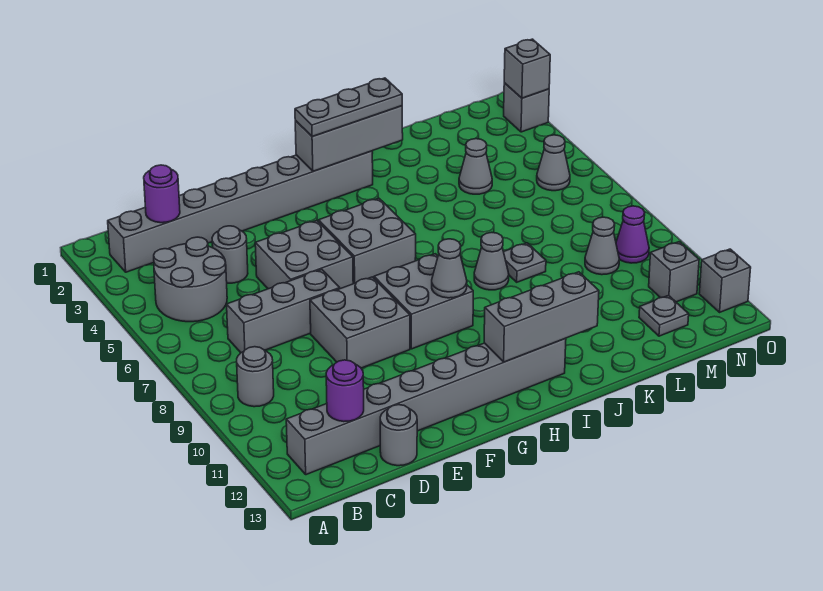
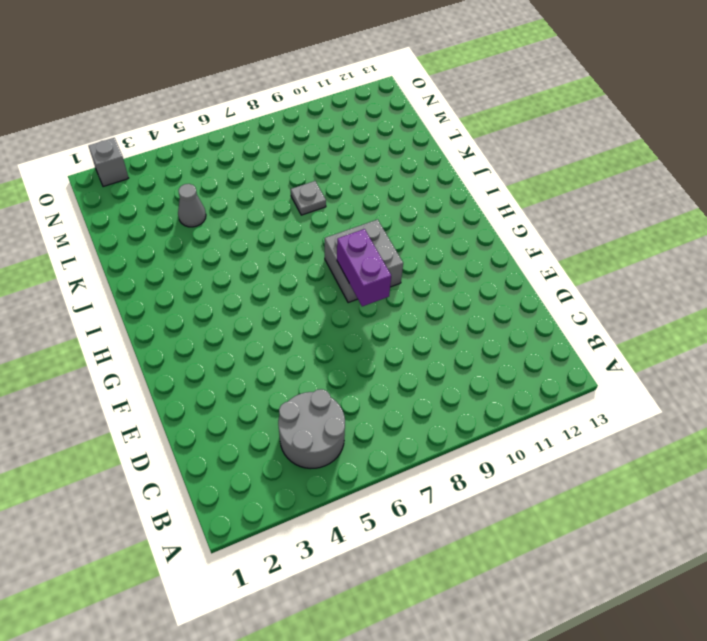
purple brick F8:G8 level 2 -> none
none -> grey brick B2:I2 level 1
none -> grey round brick B9 level 1
none -> grey brick B12:I12 level 1

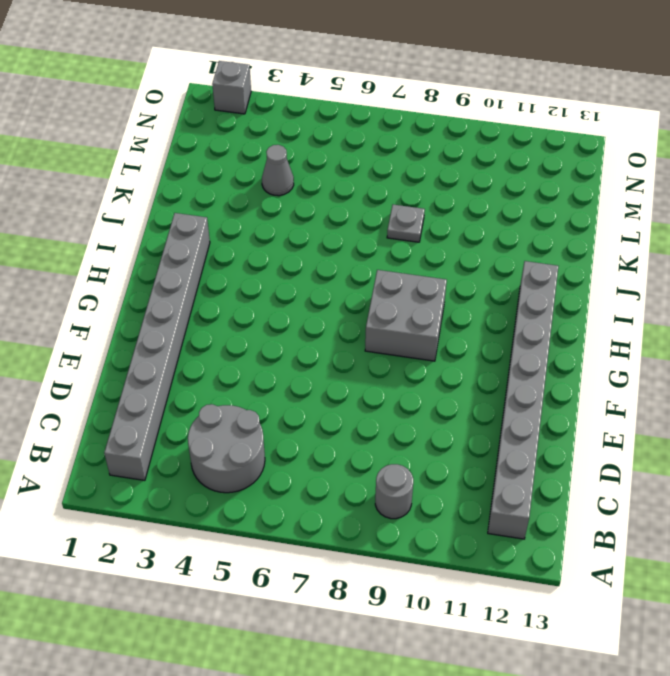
none -> grey brick C7:E7 level 1
none -> grey round brick D4 level 1
none -> grey round brick D13 level 1

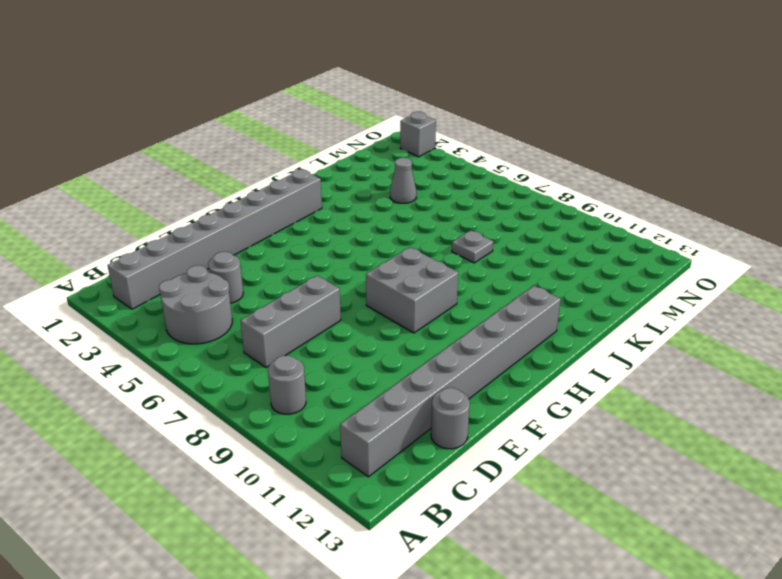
none -> grey brick E5:F6 level 1
none -> grey brick E8:F9 level 1
none -> grey brick G5:H6 level 1

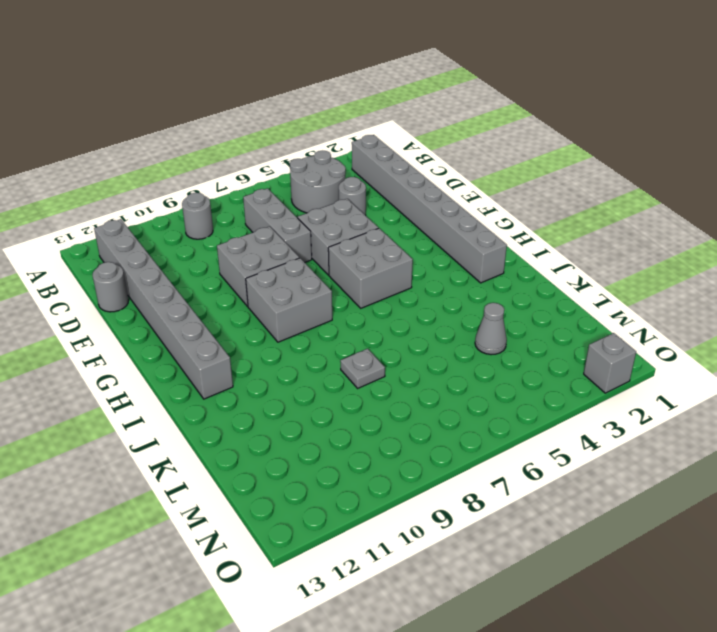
none -> grey cone J8 level 1
none -> grey cone M9 level 1
none -> grey plate M12 level 1

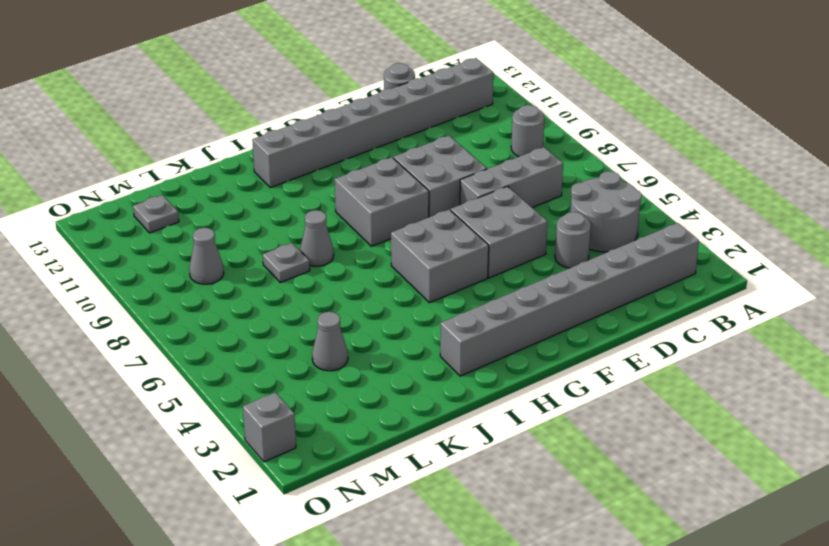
none -> grey cone N5 level 1
none -> purple cone N9 level 1
none -> grey brick N11 level 1

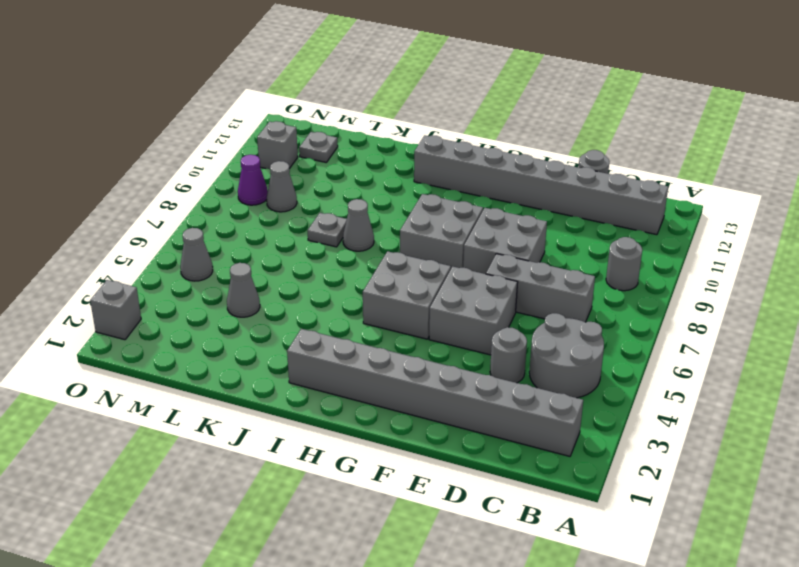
none -> grey brick O12 level 1
none -> purple round brick C2 level 2
none -> purple round brick C12 level 2

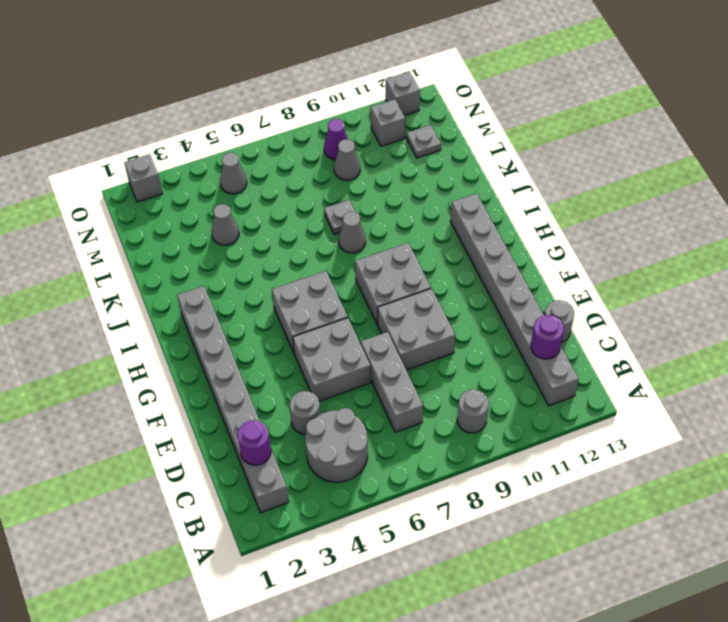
none -> grey brick H2:J2 level 2
none -> grey cone H9 level 2
none -> grey brick H12:J12 level 2

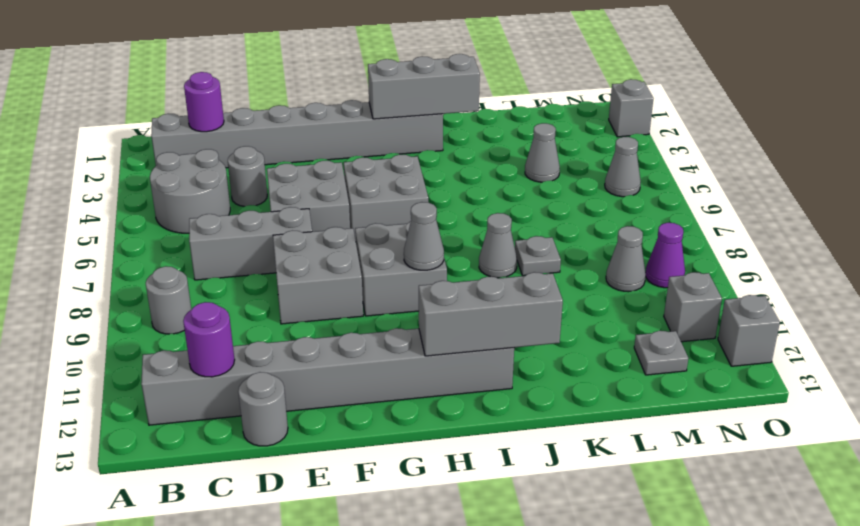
none -> grey brick O2 level 2
none -> grey plate H2:J2 level 3

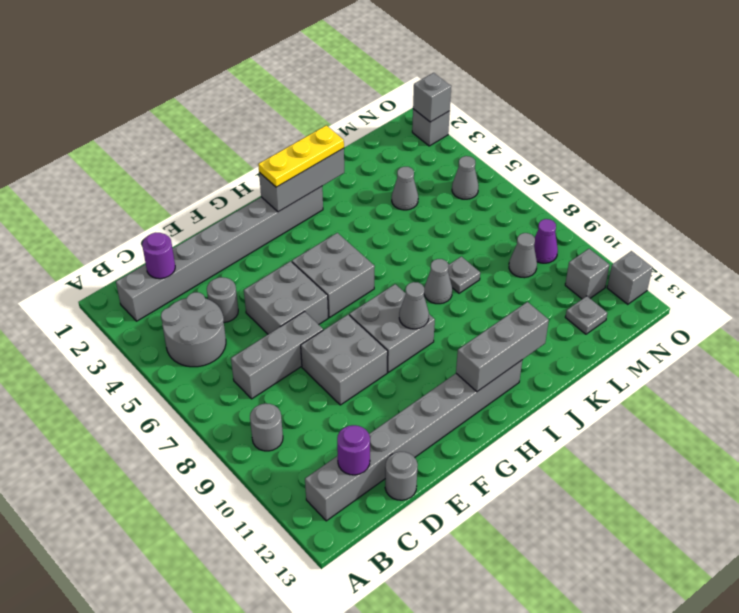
yellow plate H2:J2 level 3 -> grey plate H2:J2 level 3

